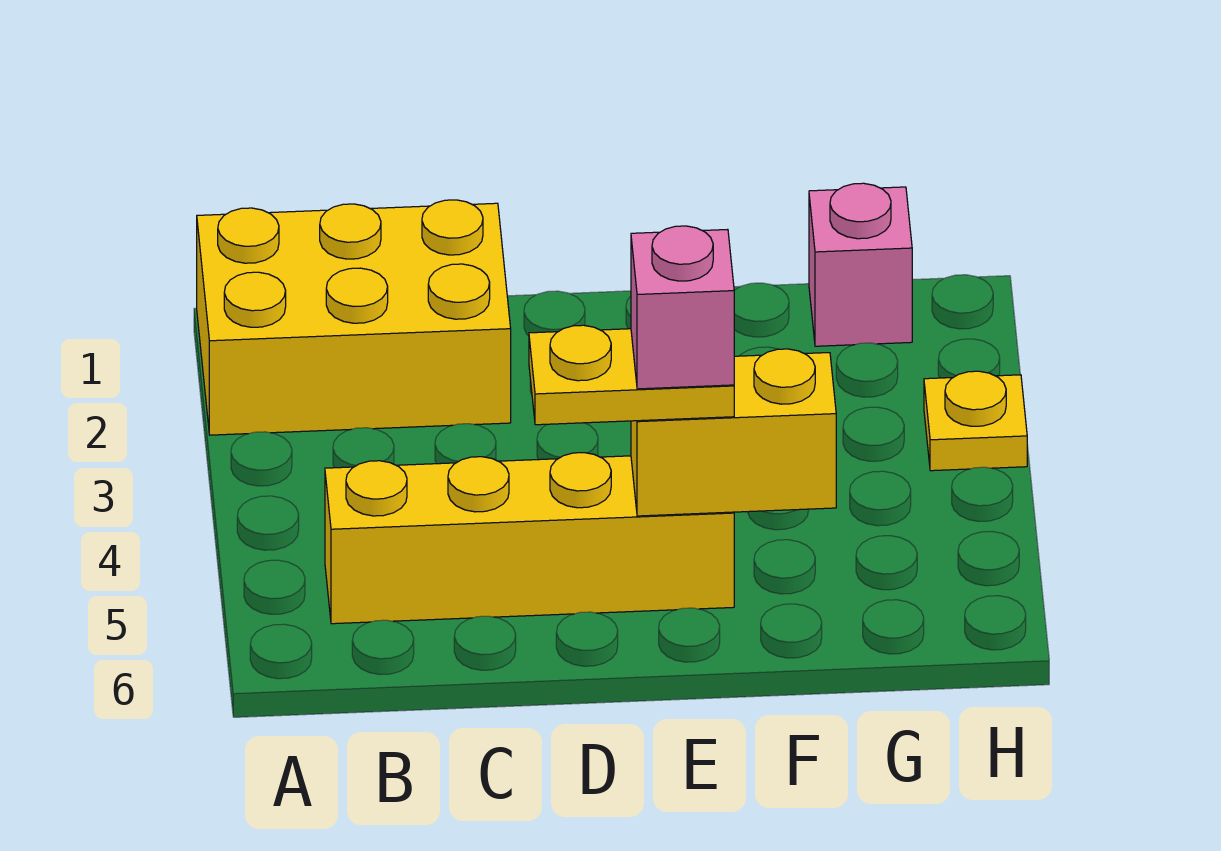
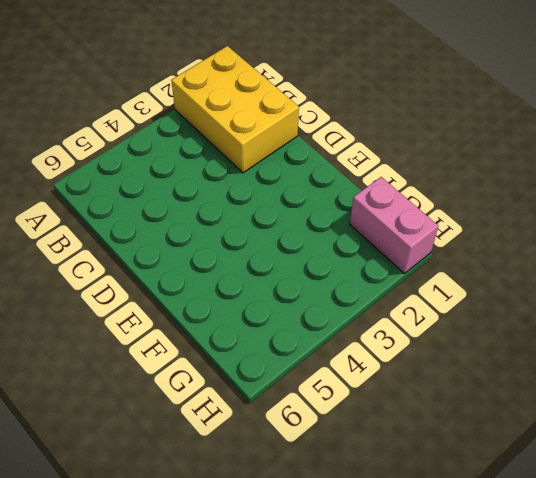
pink brick G1:H1 level 1 -> pink brick G1 level 1
none -> yellow brick B5:E5 level 1
none -> yellow plate H3 level 1

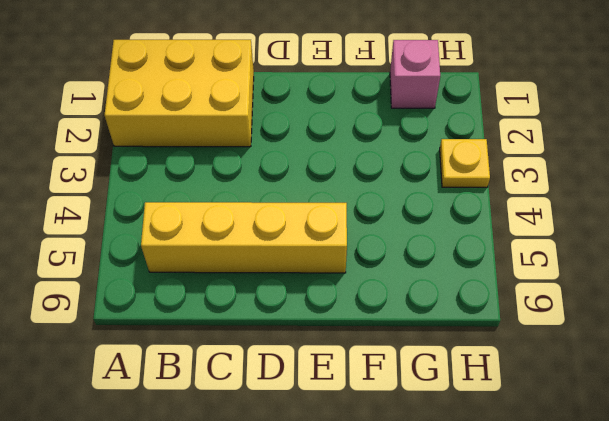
none -> yellow brick E5:F5 level 2
none -> yellow plate D5:E5 level 3

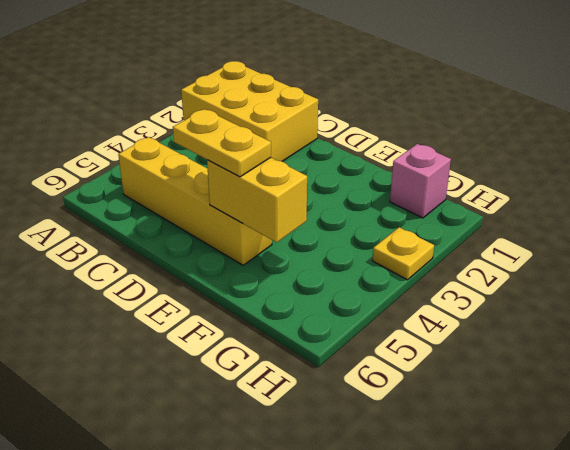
none -> pink brick E5 level 4

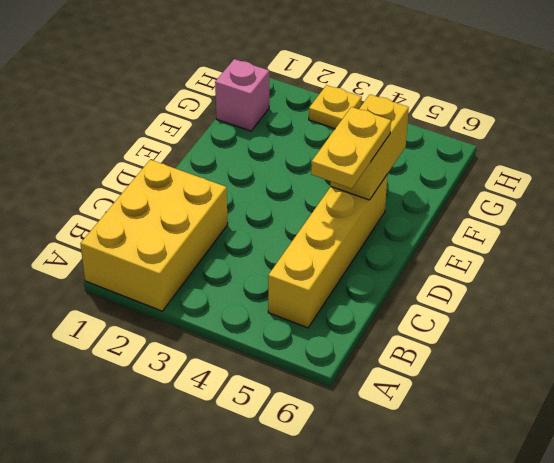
none -> pink brick E5 level 4

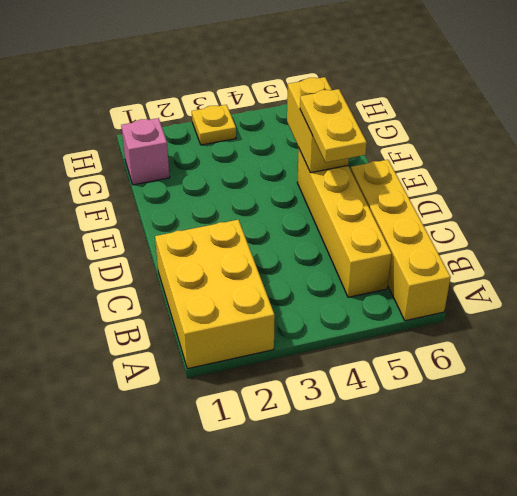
yellow brick A6:D6 level 1 -> none
none -> pink brick E5 level 4

